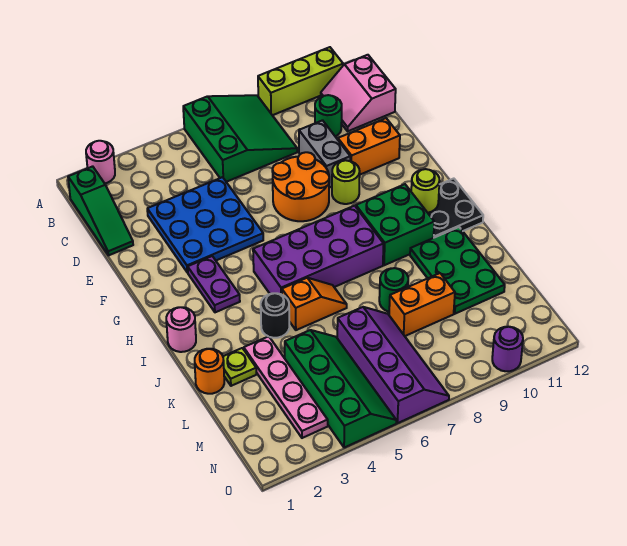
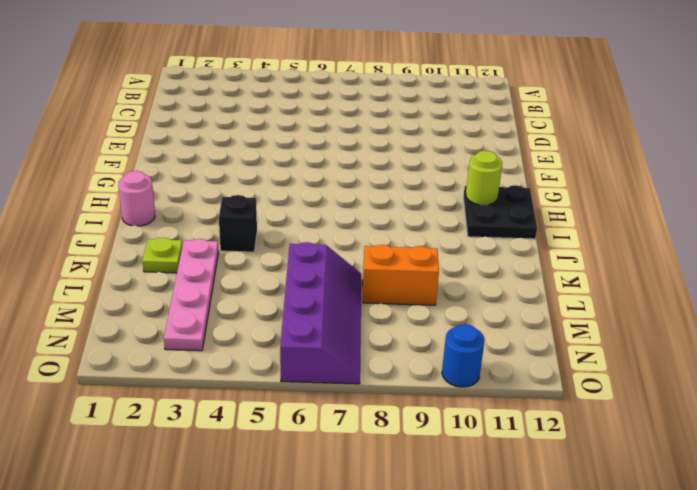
black brick J4 level 1 -> black round brick J4 level 1
blue round brick O10 level 1 -> purple round brick O10 level 1
none -> pink round brick A2 level 1
none -> green slope A6:C8 level 1 top 6
none -> lime brick A9:A11 level 1

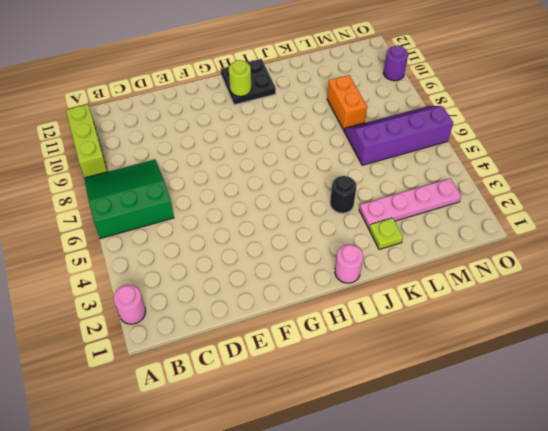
none -> green slope B1:D1 level 1 top B
none -> pink slope B11:C12 level 1 top 12
none -> green round brick C10 level 1

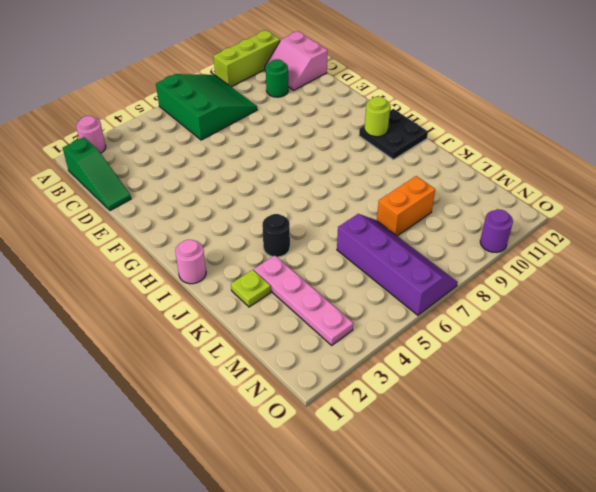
none -> blue plate D3:F5 level 1
none -> grey brick D9:E9 level 1
none -> orange round brick E7:F8 level 1

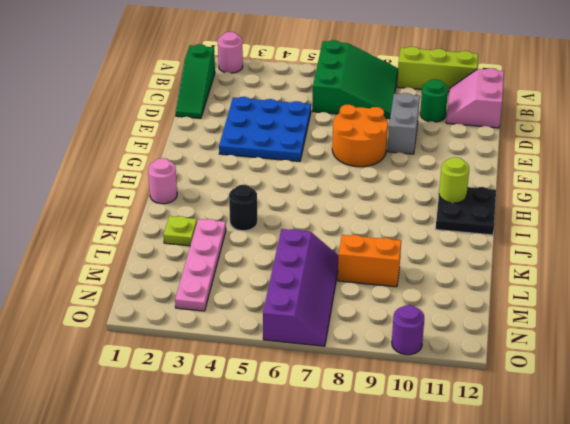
none -> orange brick E10:E11 level 1
none -> lime round brick F9 level 1
none -> purple plate G3:H3 level 1

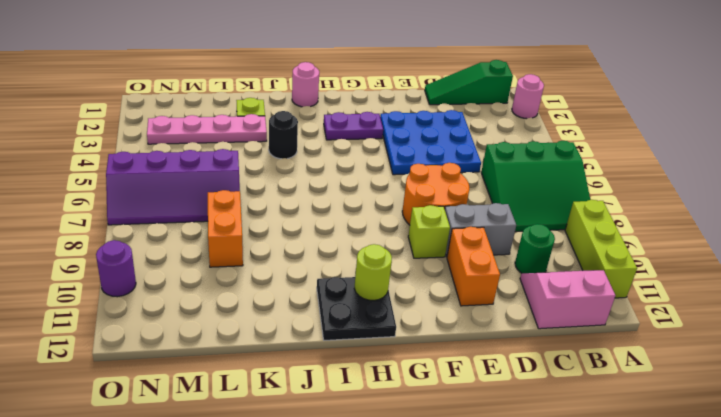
lime brick F9 level 1 -> lime round brick F9 level 1
none -> purple brick H5:I8 level 1
none -> green brick H9:I10 level 1
none -> orange slope J5:J6 level 1 top 5

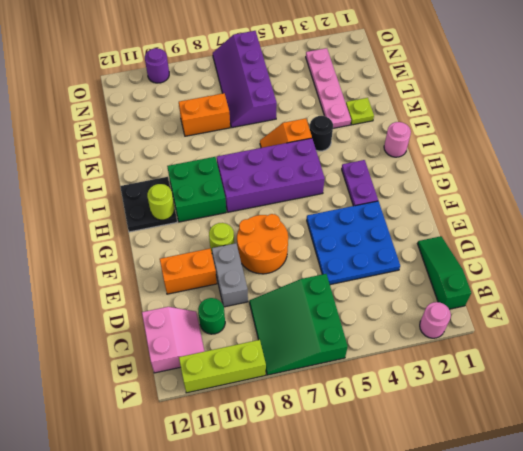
none -> green plate J10:L11 level 1
none -> orange round brick K1 level 1
none -> green round brick K8 level 1

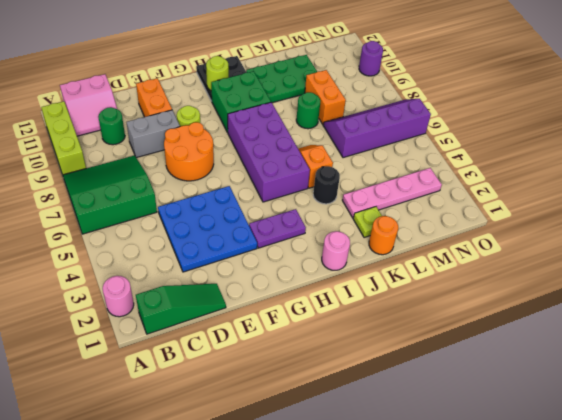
none -> green slope L4:O5 level 1 top 4

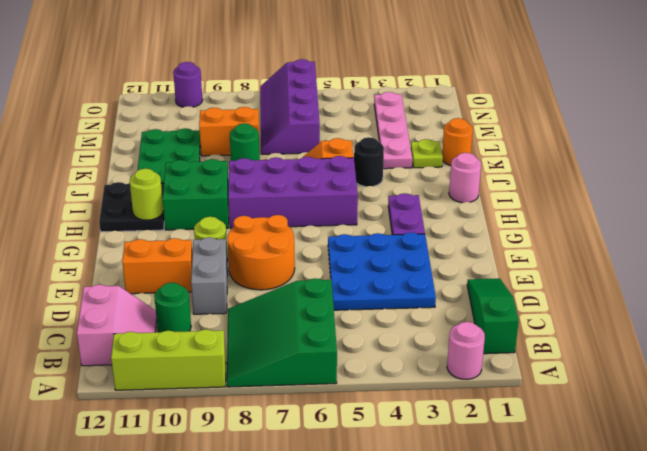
none -> green slope L4:O5 level 1 top 4

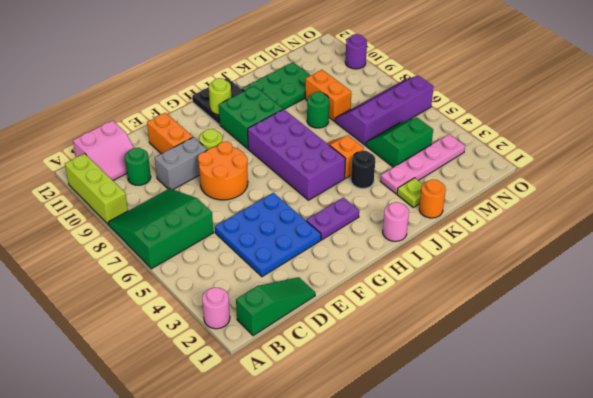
green slope L4:M5 level 1 top 4 -> green slope L4:O5 level 1 top 4

